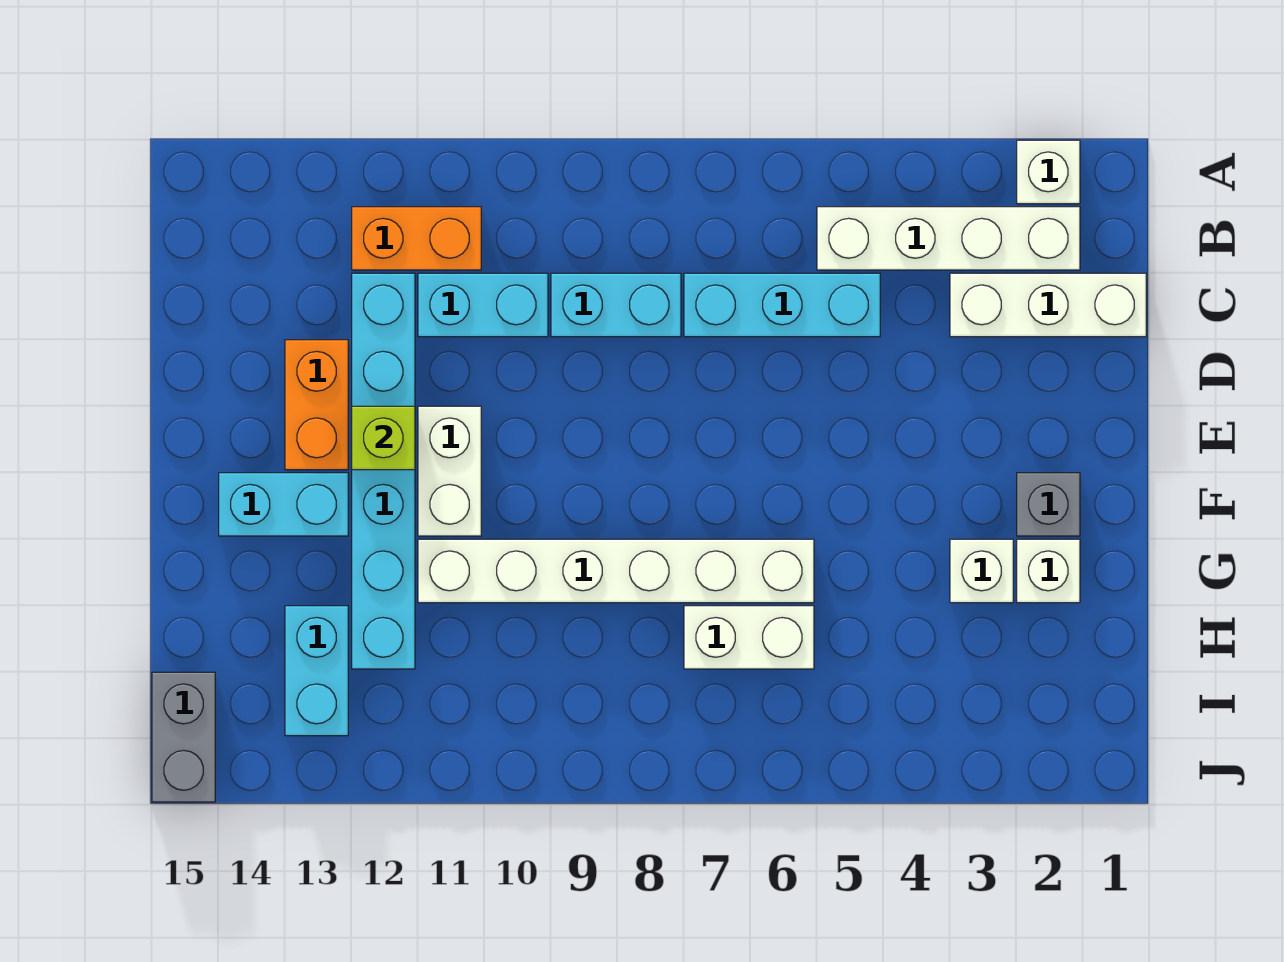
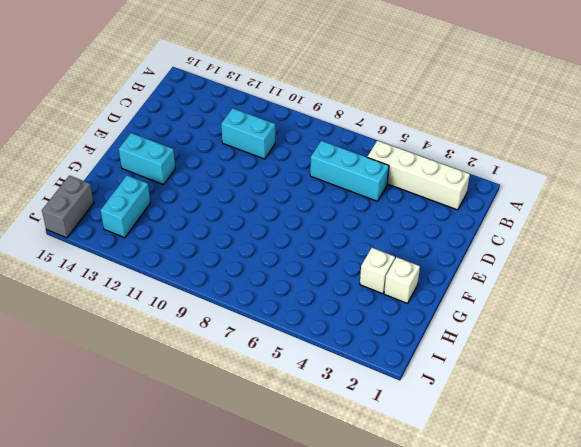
none -> white brick A2 level 1
none -> orange brick B11:B12 level 1
none -> white brick C1:C3 level 1

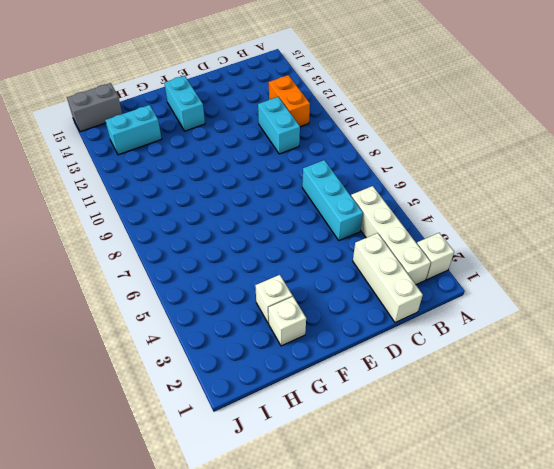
none -> cyan brick C8:C9 level 1
none -> cyan brick C12:H12 level 1
none -> orange brick D13:E13 level 1

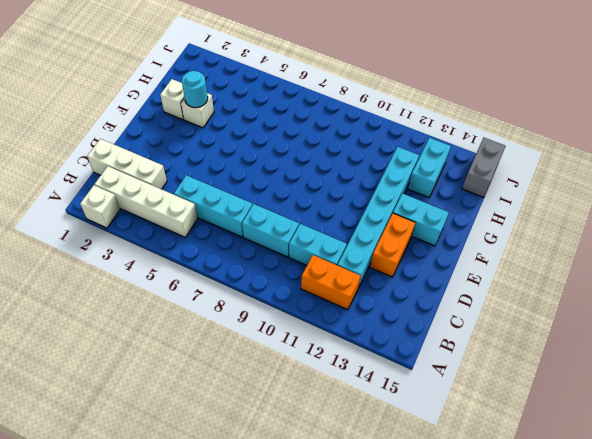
cyan round brick G3 level 2 -> none
none -> white brick E11:F11 level 1
none -> grey brick F2 level 1
none -> white brick G6:G11 level 1

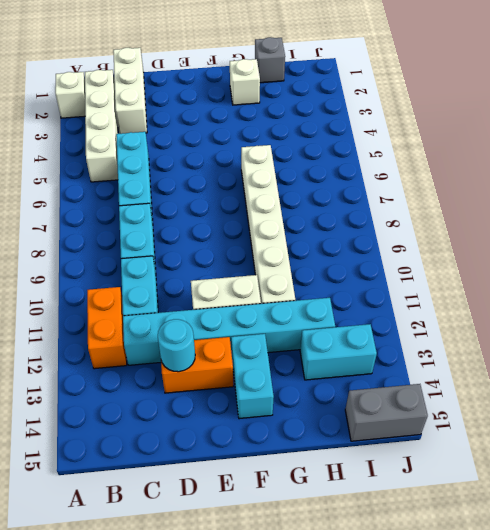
cyan round brick D13 level 2 -> none
grey brick H1 level 1 -> grey brick F2 level 1
none -> white brick G3 level 1
none -> white brick H6:H7 level 1
none -> lime brick E12 level 2

